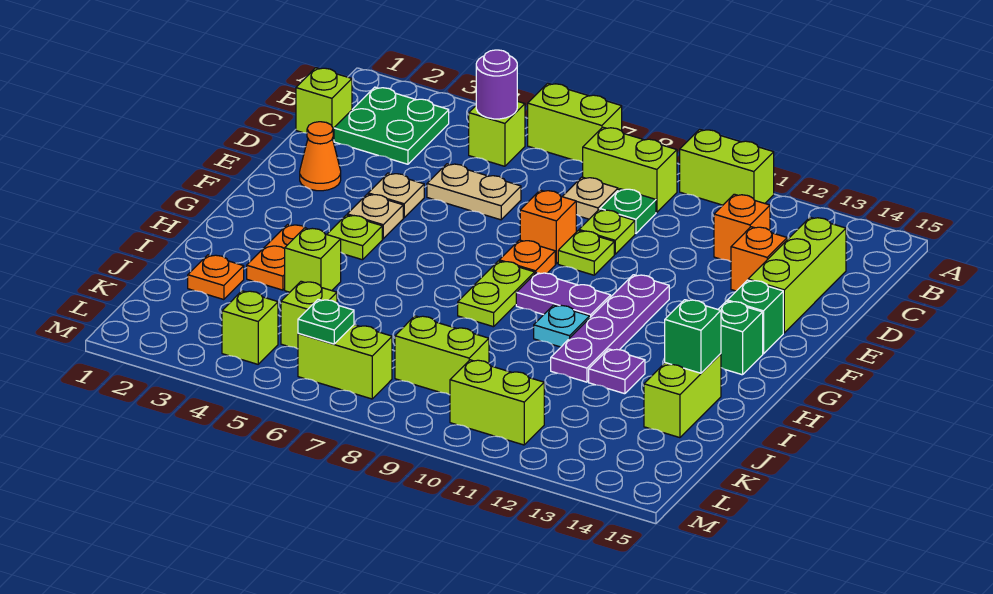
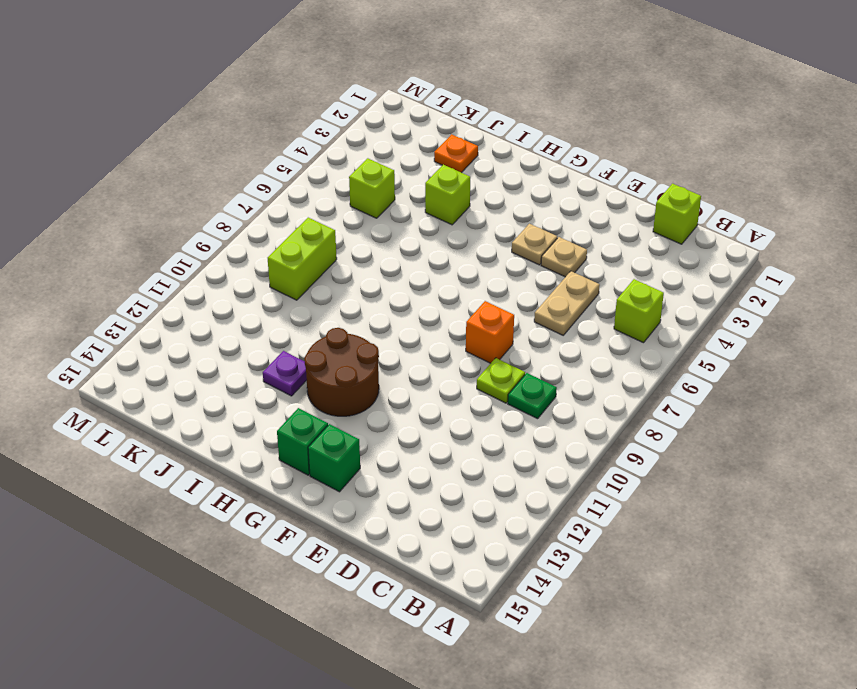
brown round brick G11:H12 level 1 -> purple plate F11:I11 level 1
none -> lime brick A6:A7 level 1
none -> lime brick A10:A11 level 1
none -> green plate B2:C3 level 1
none -> lime brick B8:B9 level 1

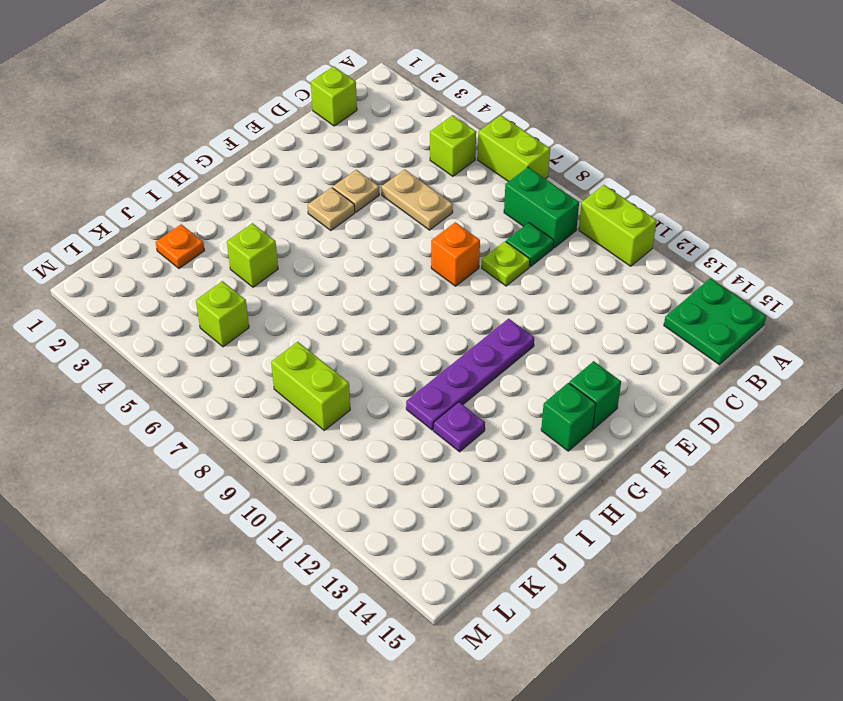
green plate A14:B15 level 1 -> green plate B2:C3 level 1
green brick B8:B9 level 1 -> lime brick B8:B9 level 1
none -> tan plate C8 level 1
none -> orange brick C12 level 1
none -> lime brick C14:E14 level 1
none -> orange brick D13 level 1

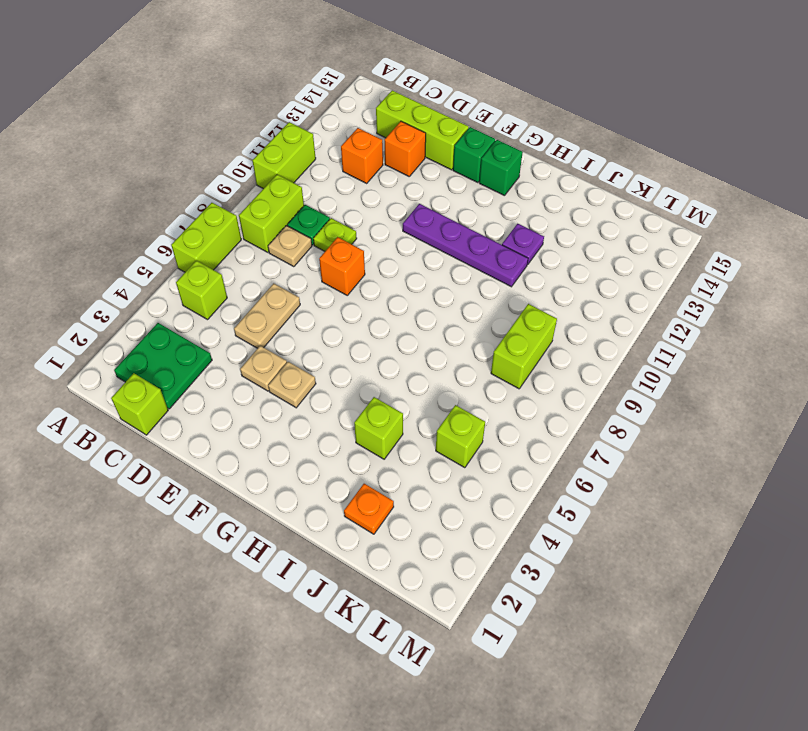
none -> orange cone E2 level 1
none -> lime plate E9 level 1
none -> orange plate F8 level 1
none -> lime plate G4 level 1

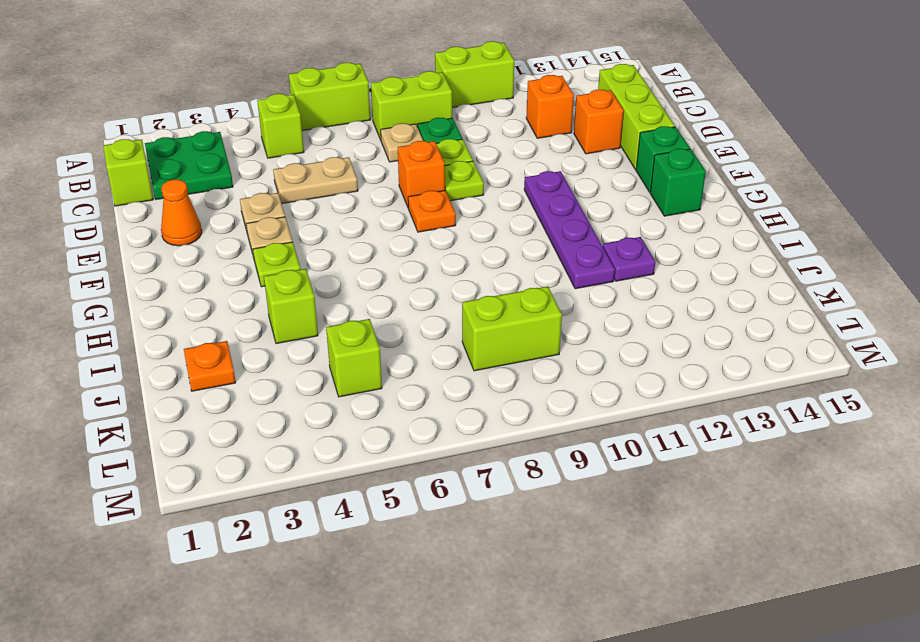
none -> lime plate G8:H8 level 1
none -> purple plate G9:G10 level 1
none -> orange plate H3:I3 level 1
none -> cyan plate H10 level 1

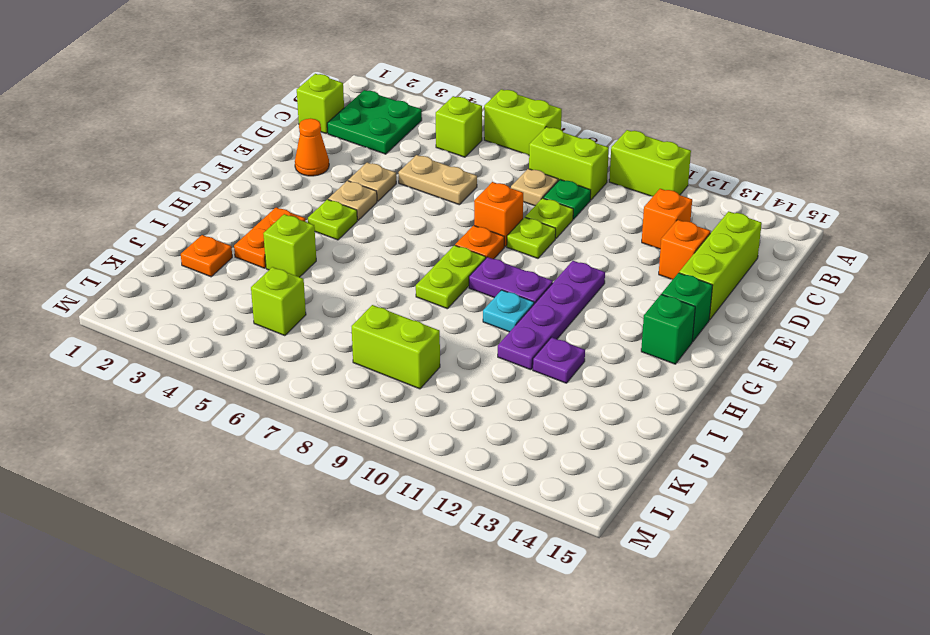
none -> lime brick I14:J14 level 1
none -> lime brick L4 level 1
none -> lime brick L6:L7 level 1
none -> lime brick L10:L11 level 1

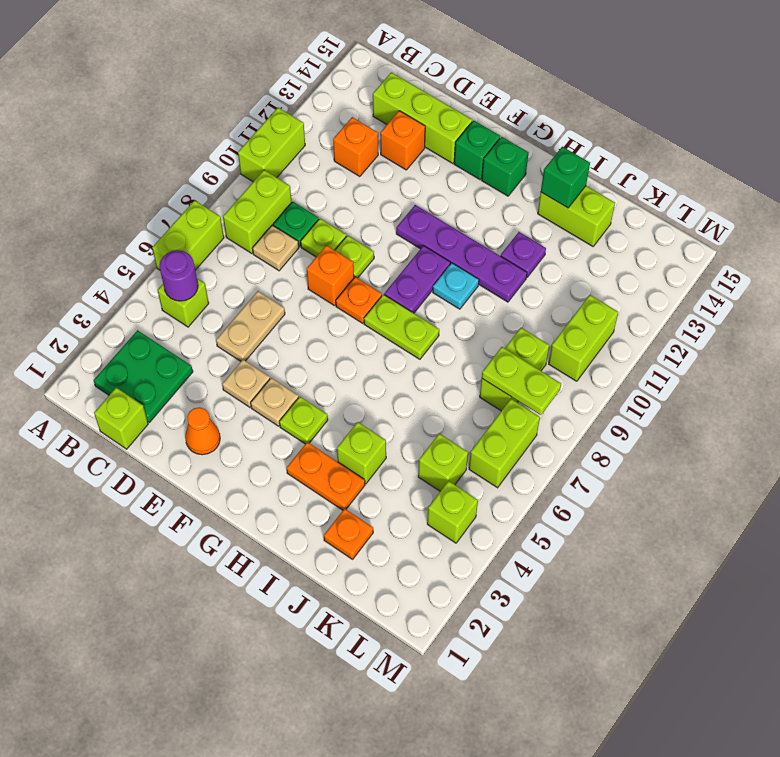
lime plate K8:L8 level 2 -> none
none -> green plate L6 level 2

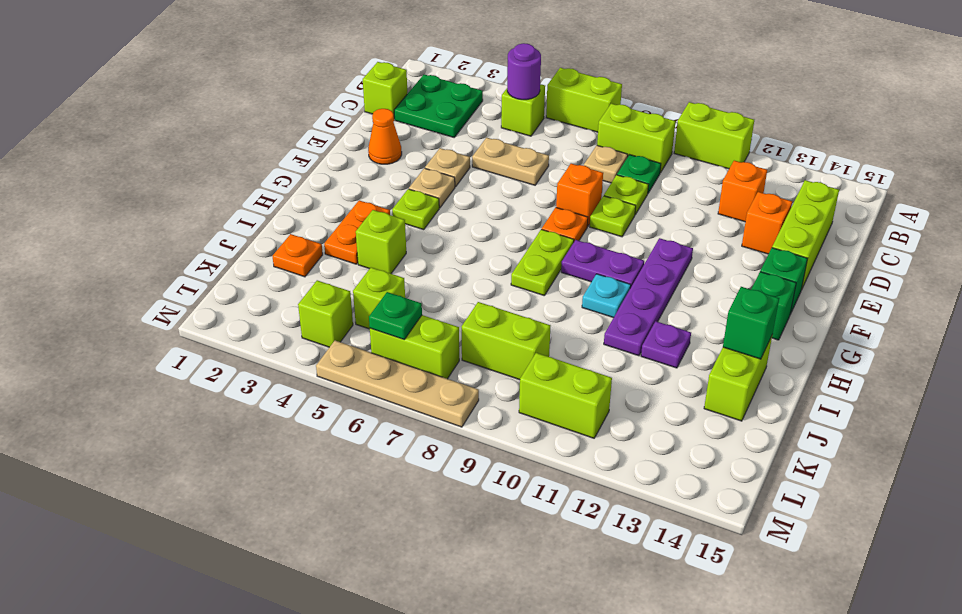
tan plate M5:M8 level 1 -> none

